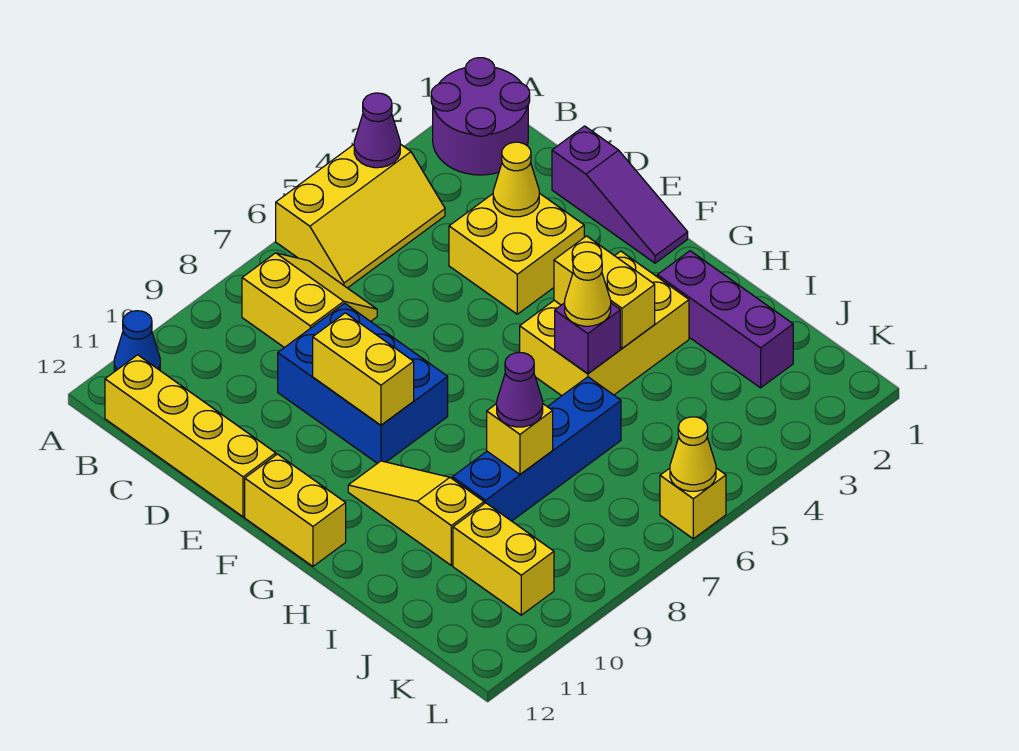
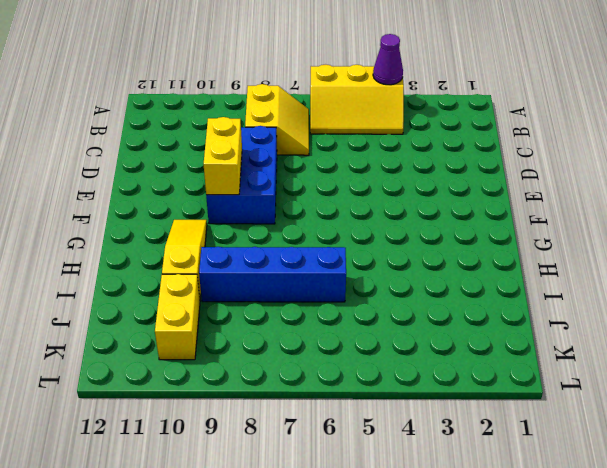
none -> purple round brick A1:B2 level 1
none -> blue cone A11 level 1
none -> yellow brick B12:E12 level 1

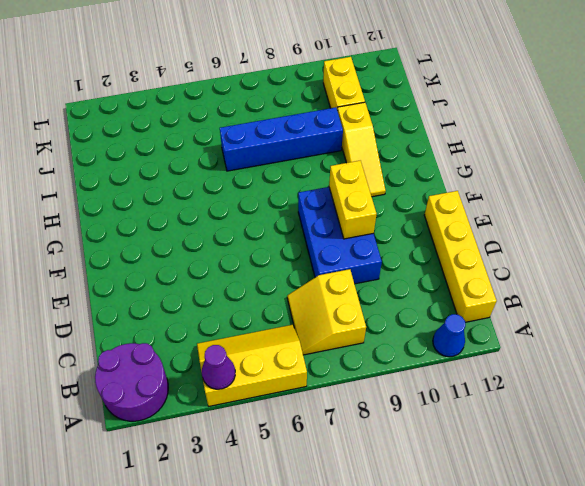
none -> purple slope D1:F1 level 1 top D
none -> yellow brick D3:E4 level 1
none -> yellow brick F12:G12 level 1

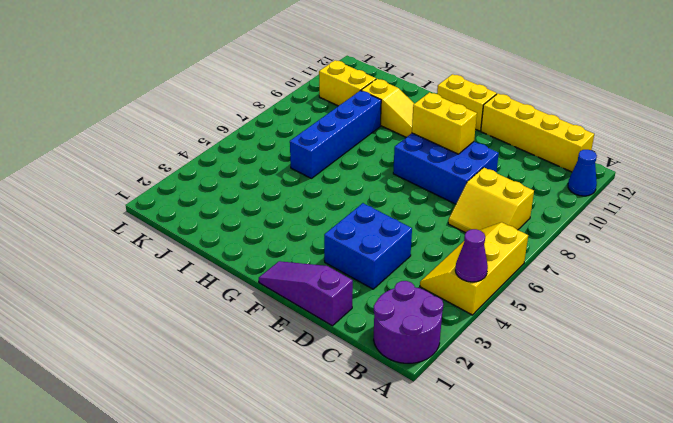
blue brick D3:E4 level 1 -> yellow brick D3:E4 level 1
none -> yellow brick G3:H5 level 1
none -> purple brick H2:J2 level 1
none -> yellow brick L6 level 1

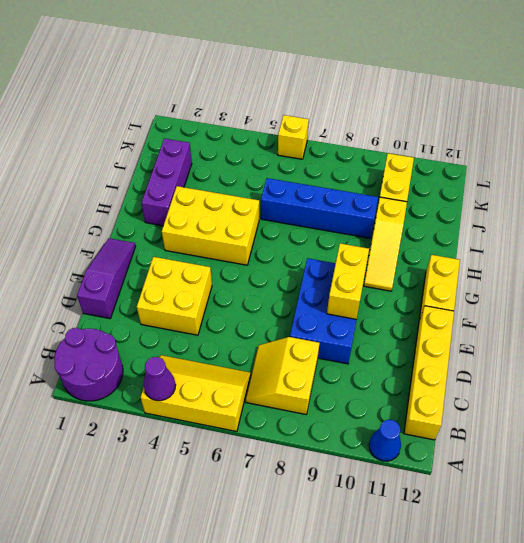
none -> yellow cone D3 level 2
none -> yellow brick G4:H4 level 2
none -> purple brick H5 level 2

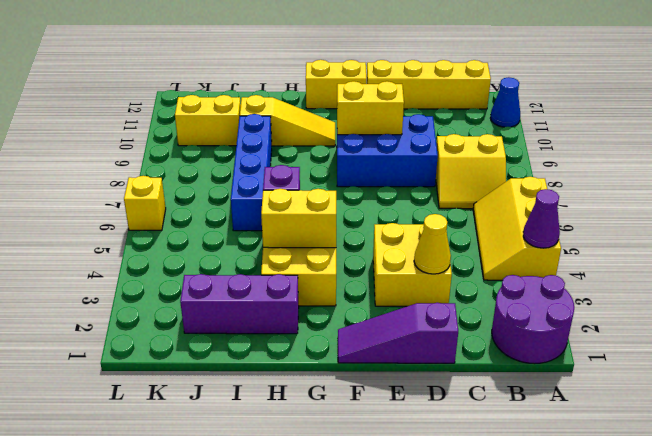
none -> yellow brick I8 level 2
none -> yellow cone L6 level 2
none -> yellow cone H5 level 3

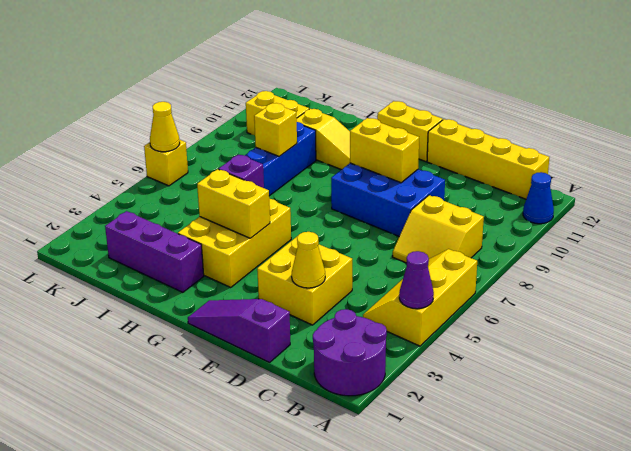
none -> yellow cone H5 level 3
none -> purple cone I8 level 3

